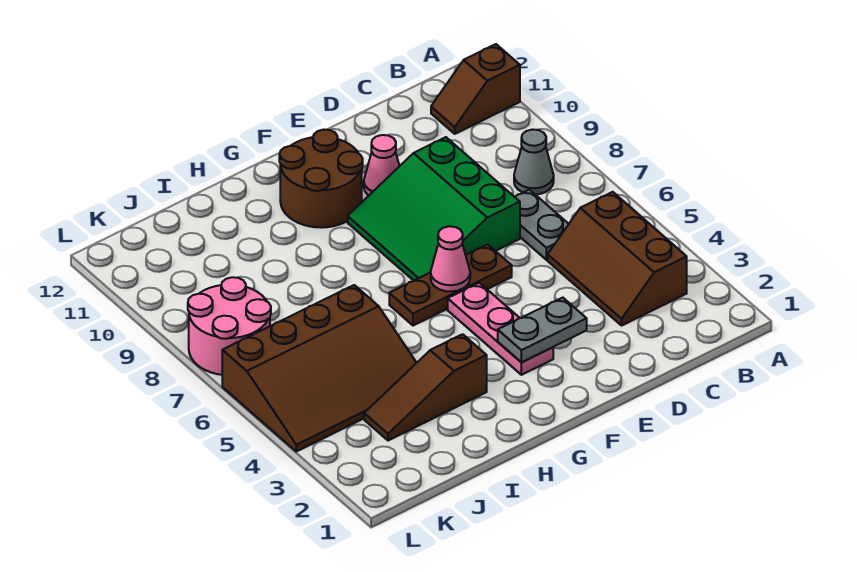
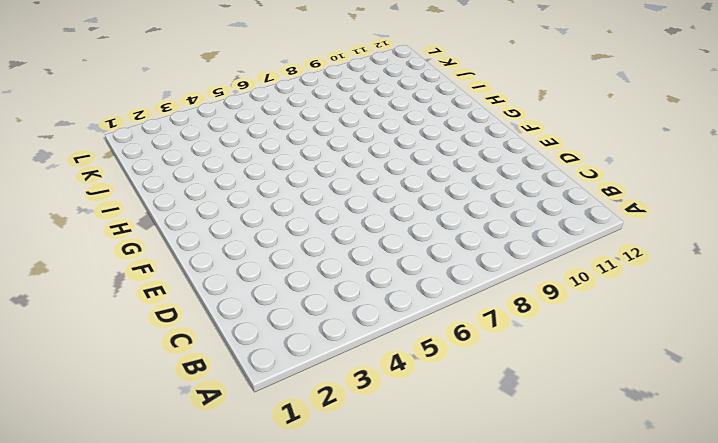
none -> brown slope A11:B11 level 1 top A
none -> brown slope B3:C5 level 1 top B
none -> grey cone B8 level 1

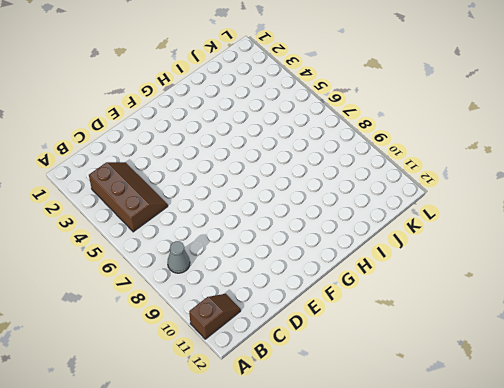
none -> grey plate C6:C7 level 1
none -> green slope D7:F9 level 1 top D
none -> brown plate E6:G6 level 1

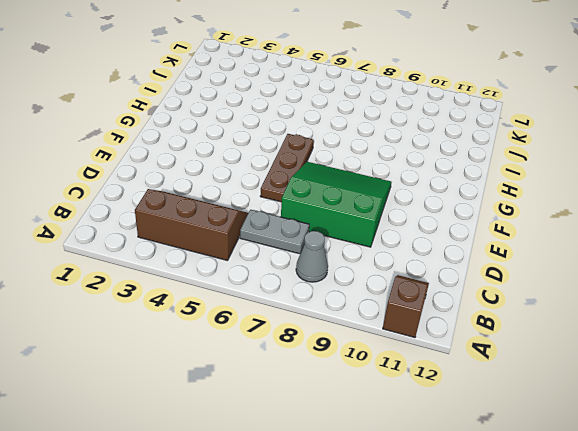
none -> pink cone E10 level 1
none -> pink plate F3:F5 level 1
none -> brown round brick F10:G11 level 1

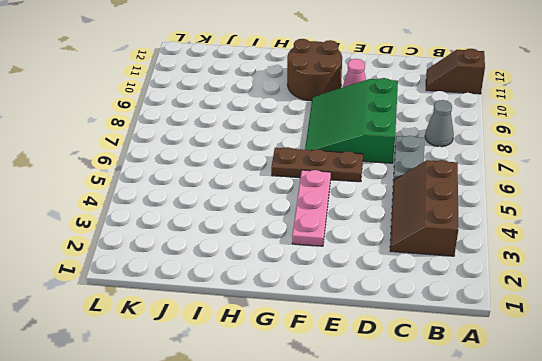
none -> brown slope H3:J3 level 1 top H
none -> brown slope I4:L6 level 1 top 6
none -> pink round brick K7:L8 level 1

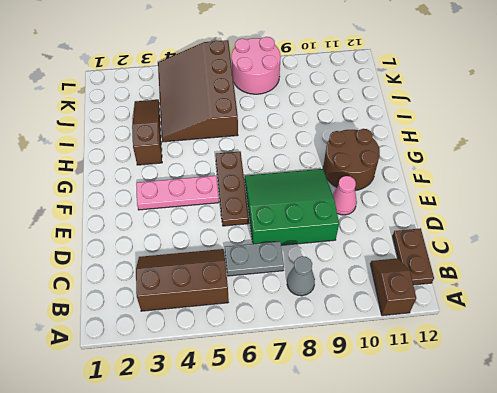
brown plate B12:C12 level 1 -> none
none -> grey plate E3:F3 level 2
none -> pink cone F6 level 2

